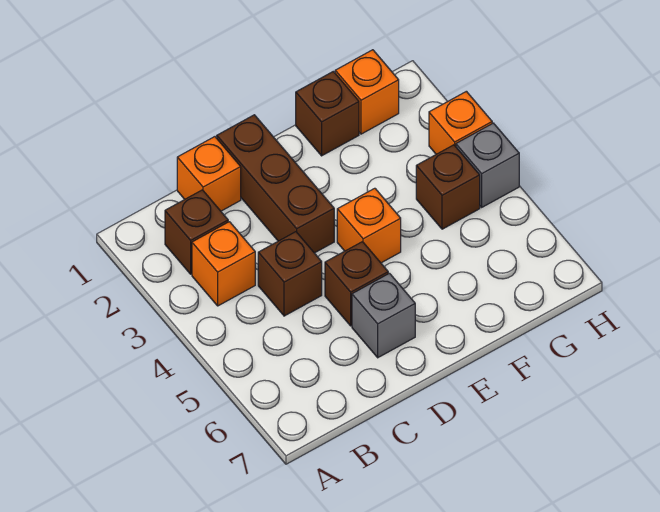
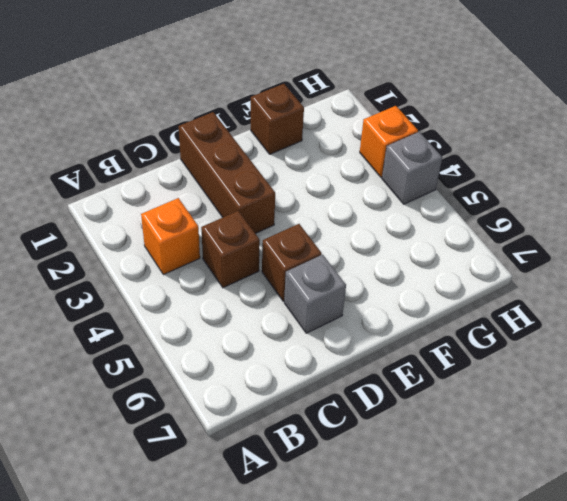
none -> brown brick B2 level 1
none -> orange brick C1 level 1
none -> orange brick E4 level 1

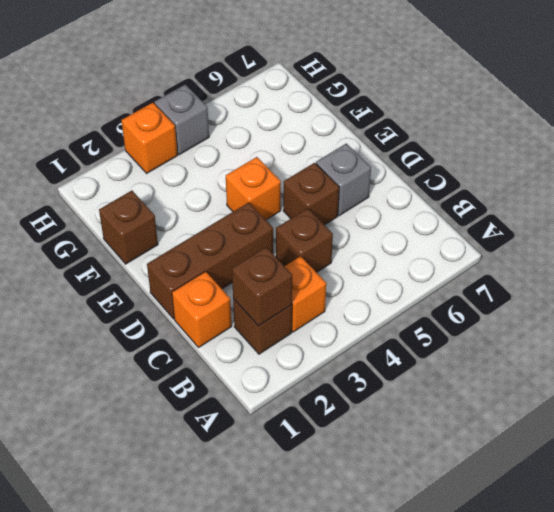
brown brick B2 level 2 -> brown brick G4 level 1
none -> orange brick G1 level 1

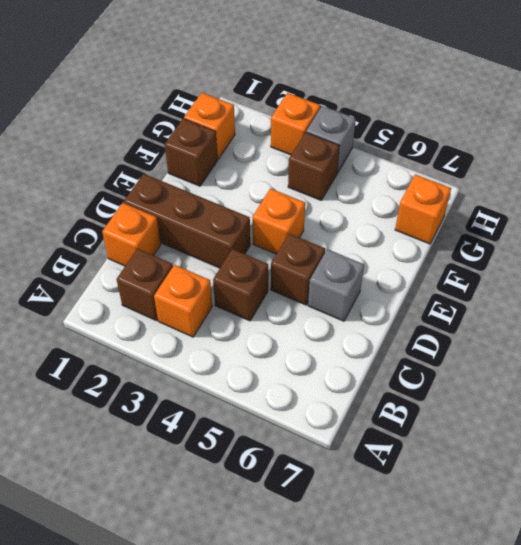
orange brick G7 level 1 -> none

